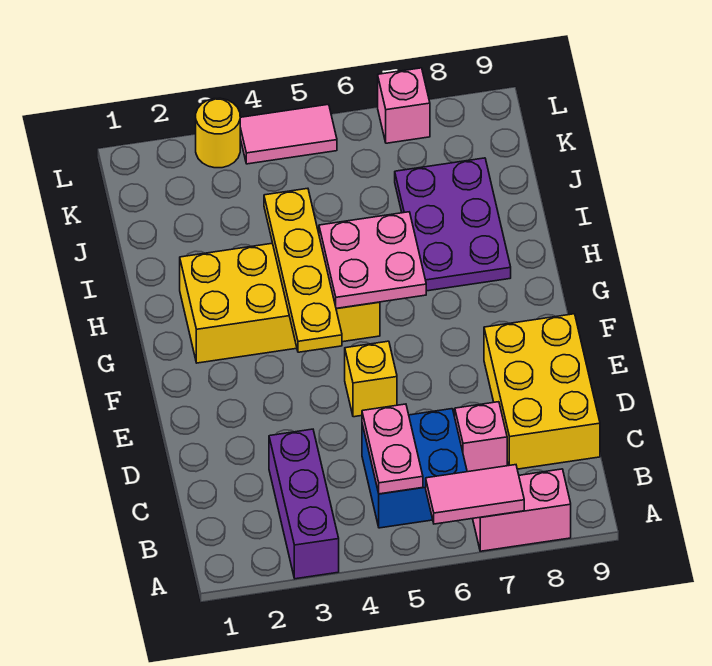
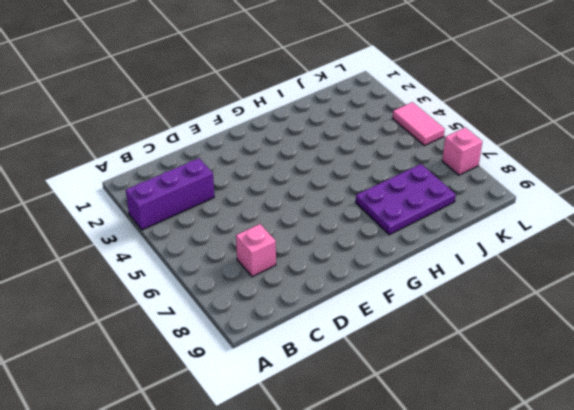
none -> pink brick A7:A8 level 1
none -> blue brick B5:C6 level 1
none -> yellow brick C8:E9 level 1

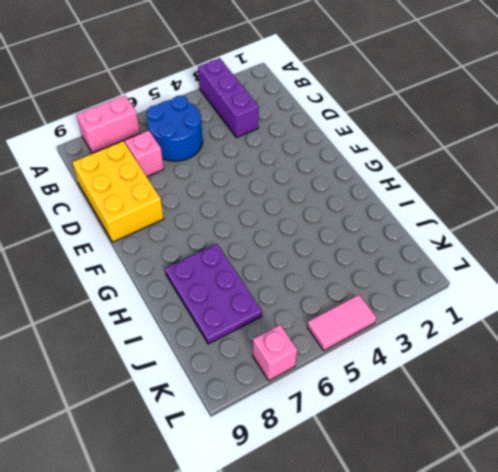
blue round brick B5:C6 level 1 -> blue brick B5:C6 level 1
none -> yellow brick E5 level 1
none -> yellow brick G2:H5 level 1
none -> yellow round brick L3 level 1

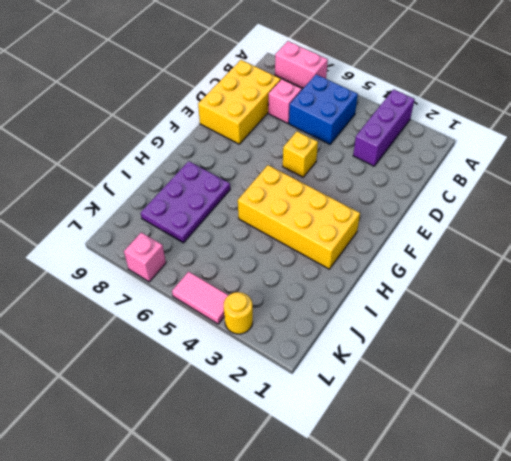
none -> pink tile A6:A7 level 2
none -> pink plate B5:C5 level 2
none -> yellow plate F4:I4 level 2

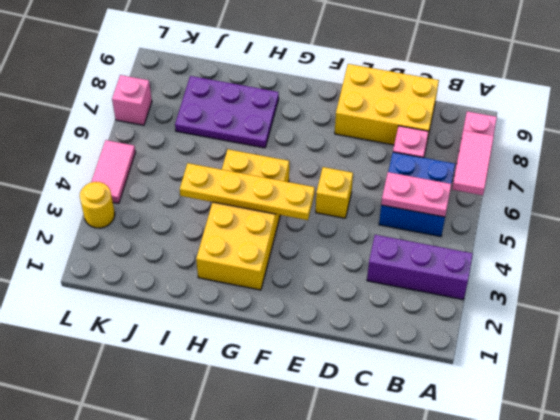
none -> pink plate G5:H6 level 2

